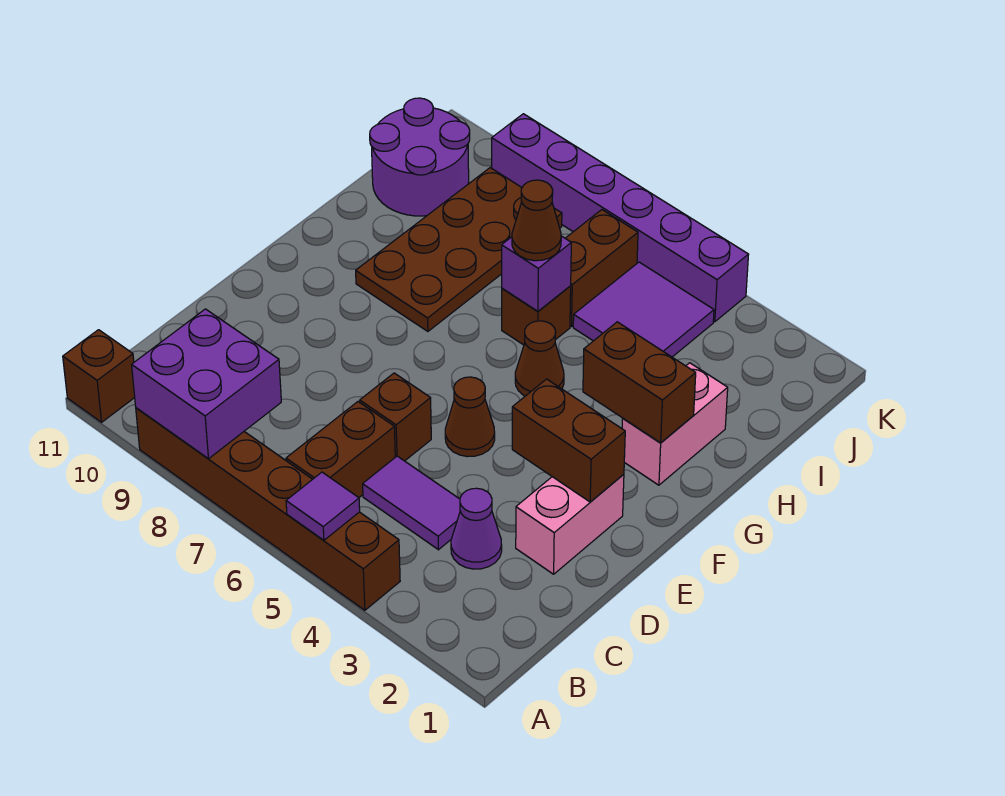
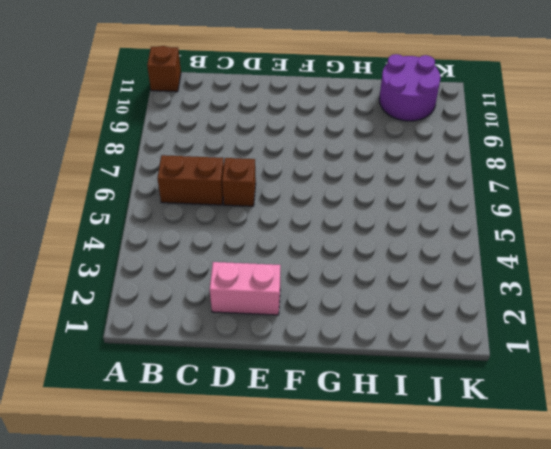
none -> brown brick A4:A9 level 1
none -> purple cone C3 level 1
none -> purple tile C4:C5 level 1

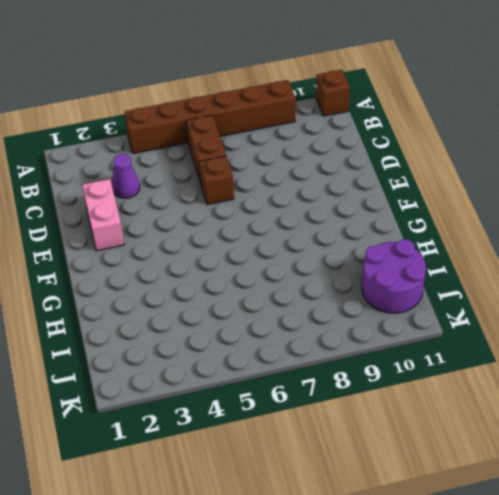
none -> purple tile C4:C5 level 1
none -> brown cone E5 level 1
none -> pink brick G2:H2 level 1

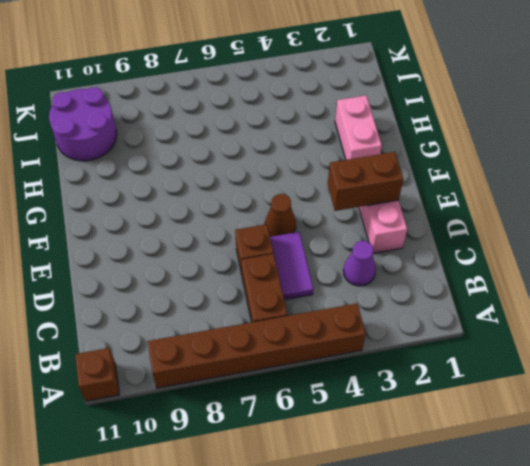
purple tile C5:D5 level 1 -> purple tile C4:C5 level 1
none -> brown cone G5 level 1
none -> brown plate G8:J9 level 1
none -> brown brick H6 level 1

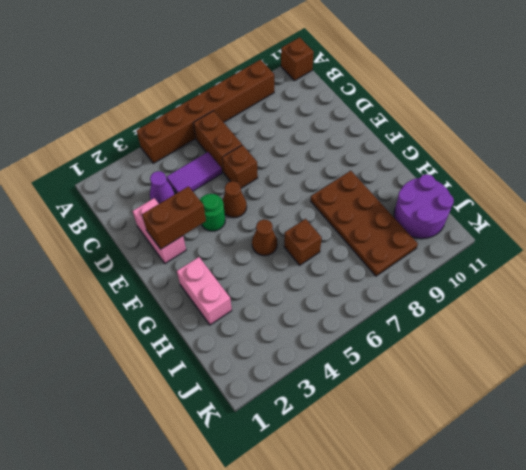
green round brick E4 level 1 -> none
none -> purple tile I4:J5 level 1
none -> brown brick I6:J6 level 1
none -> purple brick K4:K9 level 1

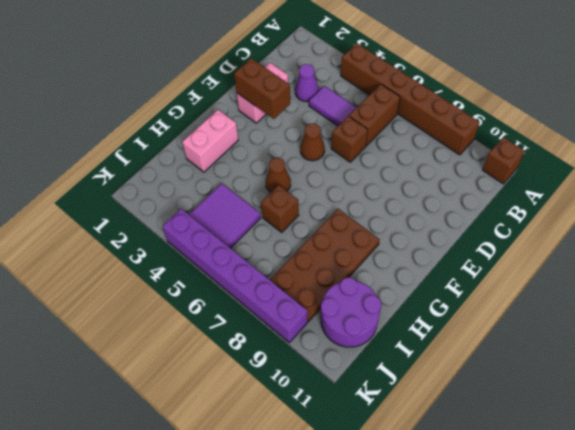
none -> brown brick I6:J6 level 1
none -> purple tile A5 level 2
none -> purple brick A8:B9 level 2

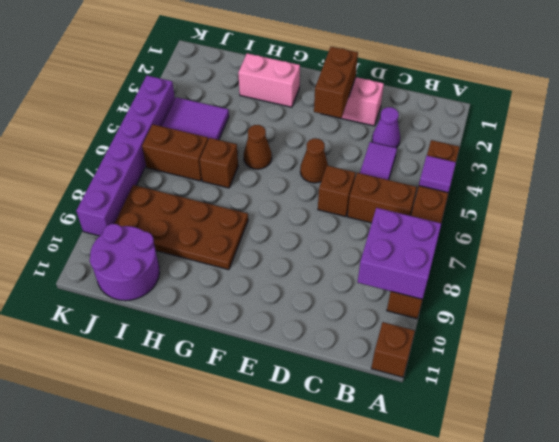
none -> brown brick G2:G3 level 2
none -> purple brick H6 level 2
none -> brown cone H6 level 3

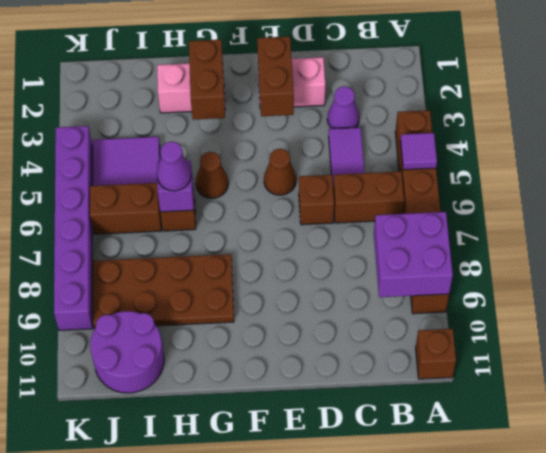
purple cone H6 level 3 -> brown cone H6 level 3

